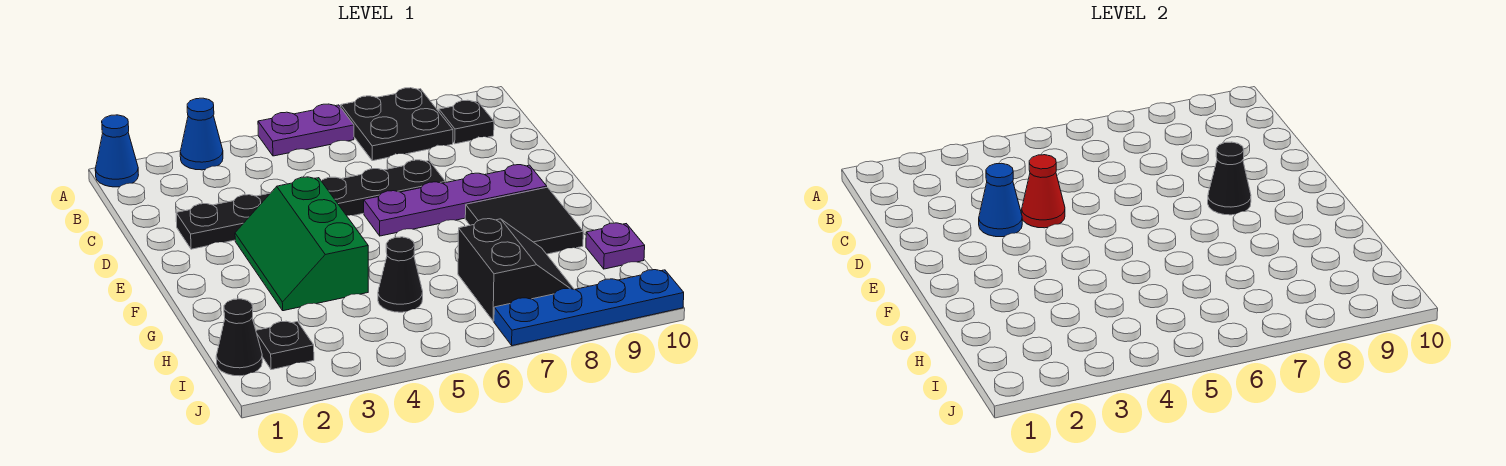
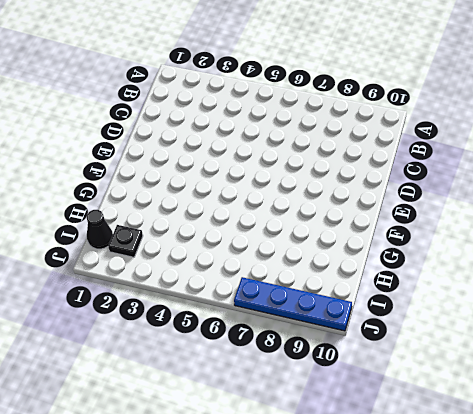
none -> blue cone A1 level 1
none -> blue cone A3 level 1
none -> purple plate A5:A6 level 1

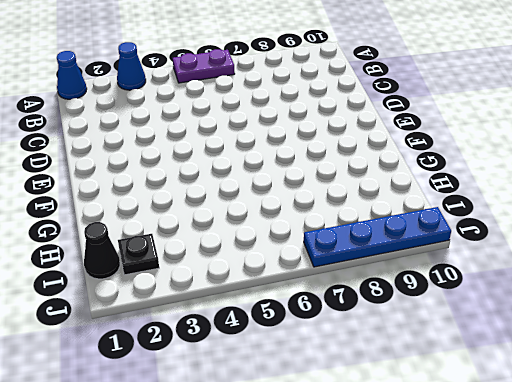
none -> black plate A7:B8 level 1
none -> black plate B9 level 1
none -> black plate D2:D7 level 1

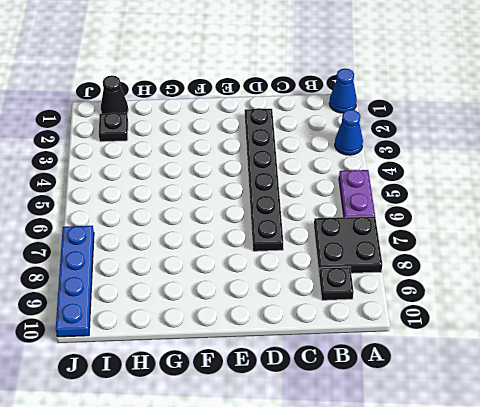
none -> green slope E3:G4 level 1 top 4
none -> purple plate E6:E9 level 1
none -> black tile F8:G9 level 1

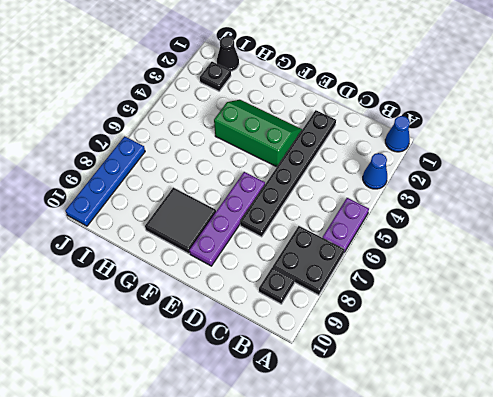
none -> black cone H5 level 1
none -> black slope H7:I8 level 1 top 7
none -> purple plate H10 level 1

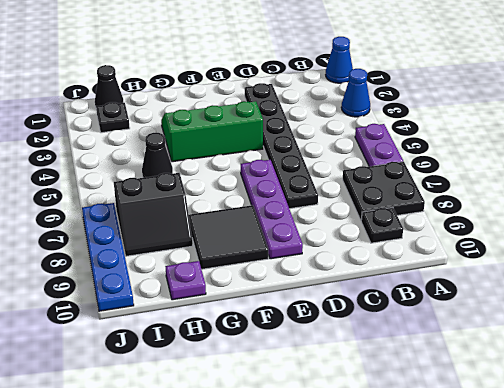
none -> blue cone D3 level 2
none -> red cone D4 level 2
none -> black cone E8 level 2

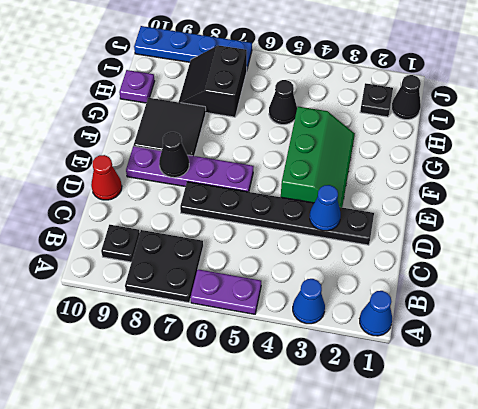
red cone D10 level 1 -> red cone D4 level 2

